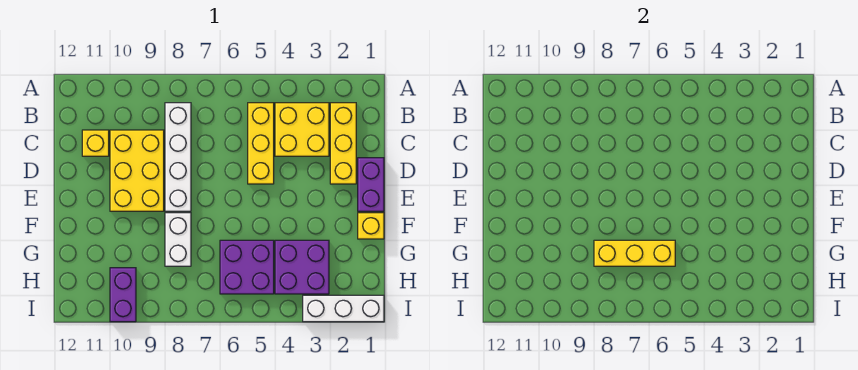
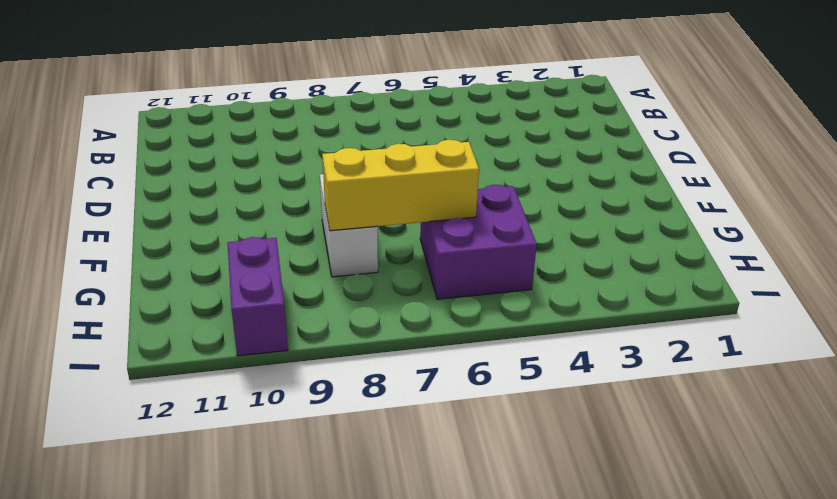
none -> yellow brick B2:D2 level 1
none -> yellow brick B3:C4 level 1
none -> yellow brick B5:D5 level 1

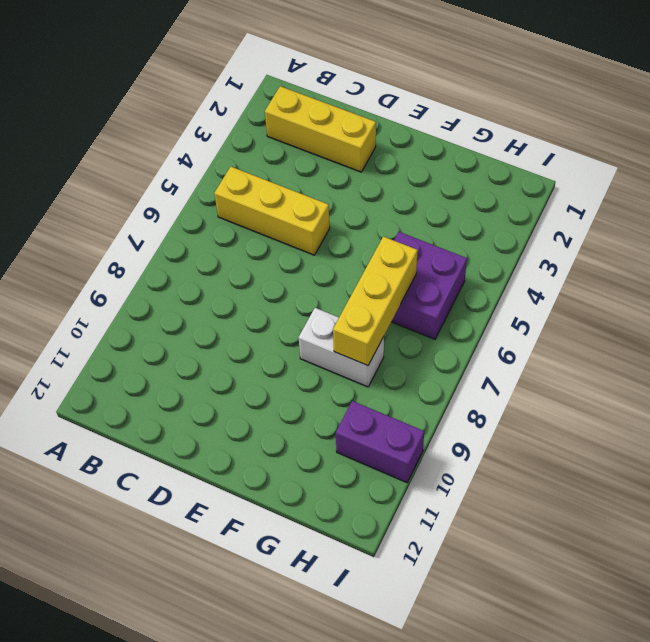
none -> yellow brick B3:C4 level 1
none -> white brick B8:E8 level 1
none -> yellow brick C9:E10 level 1

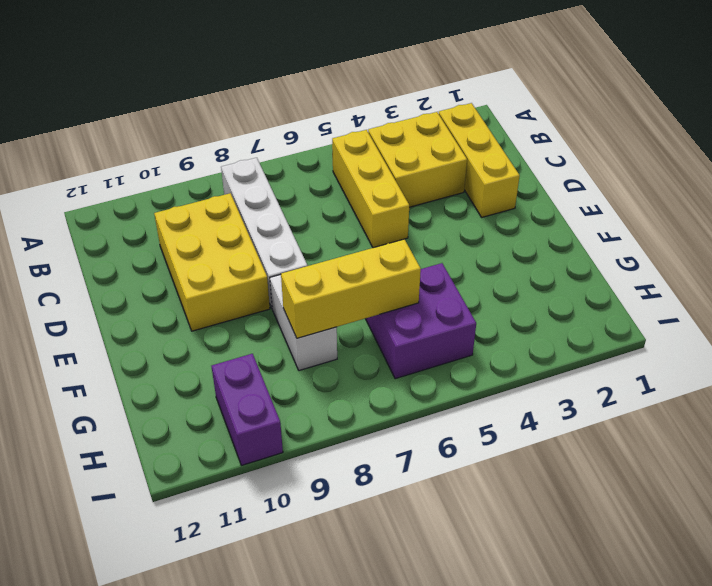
none -> yellow brick C11 level 1
none -> purple brick D1:E1 level 1
none -> yellow brick F1 level 1

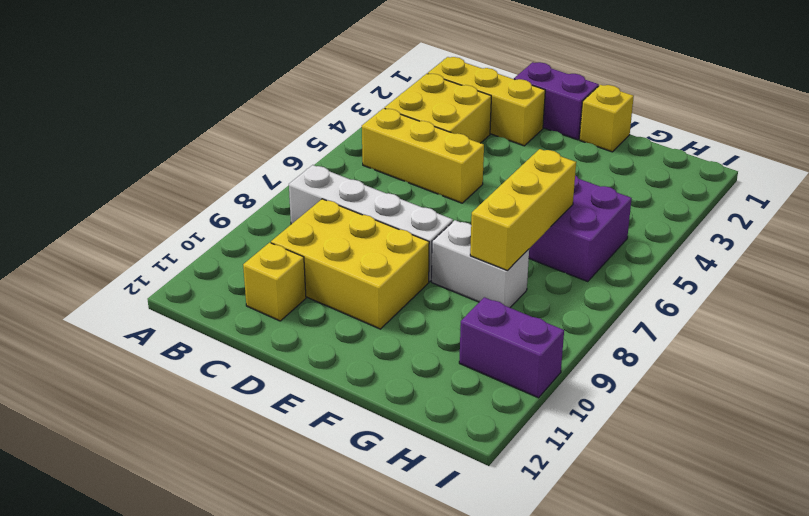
none -> purple brick G3:H4 level 1
none -> white brick I1:I3 level 1

